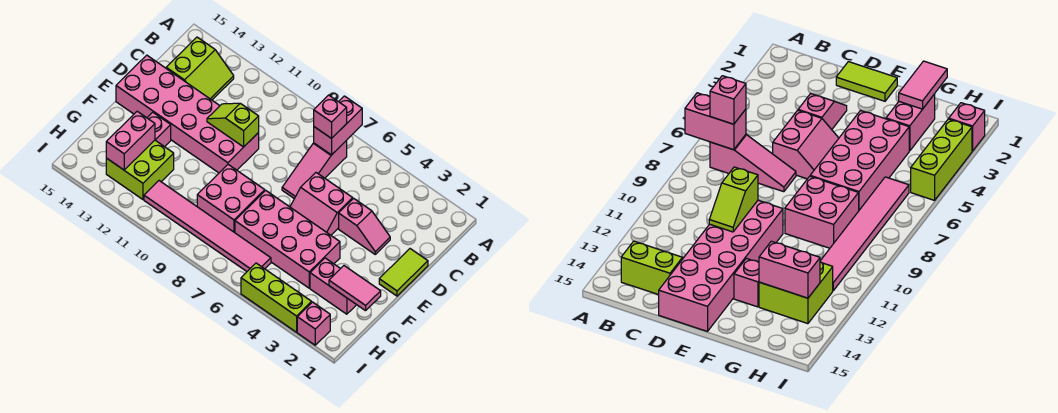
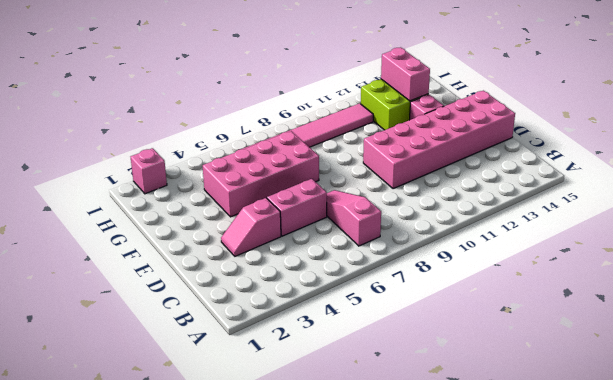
none -> lime slope B13:C14 level 1 top 14
none -> lime tile D1:E1 level 1
none -> pink brick F8:G9 level 1

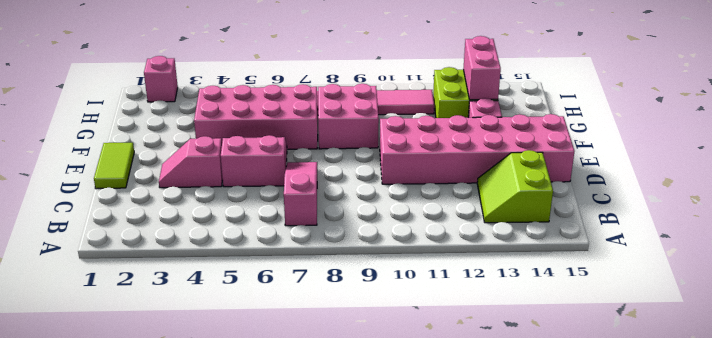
none -> pink brick G2:G3 level 1
none -> lime brick I3:I5 level 1
none -> pink brick A7:B7 level 2

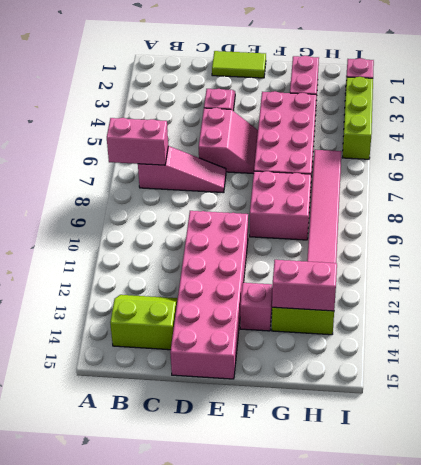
none -> lime slope D10:D11 level 2 top 10
none -> pink tile G1:G2 level 2
none -> pink brick B7 level 3

